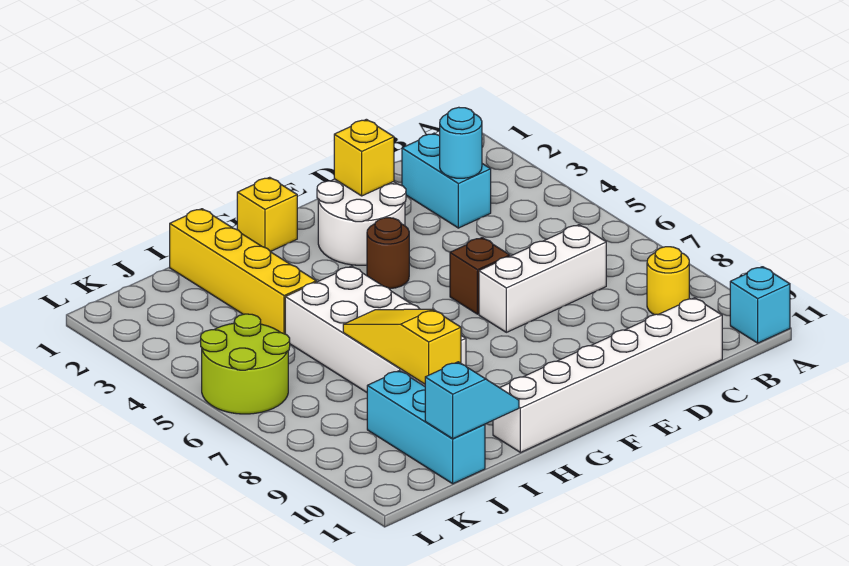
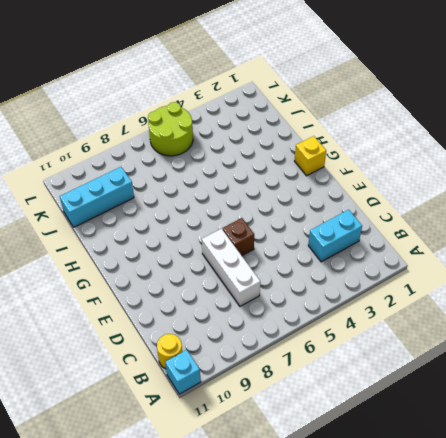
yellow round brick B11 level 1 -> yellow round brick B9 level 1
none -> white brick C11:H11 level 1
none -> white round brick E2:F3 level 1
none -> brown round brick F4 level 1

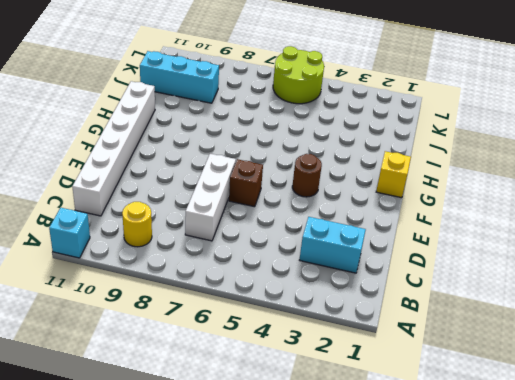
none -> white round brick E2:F3 level 1
none -> white brick H5:I8 level 1
none -> yellow brick I1:I4 level 1

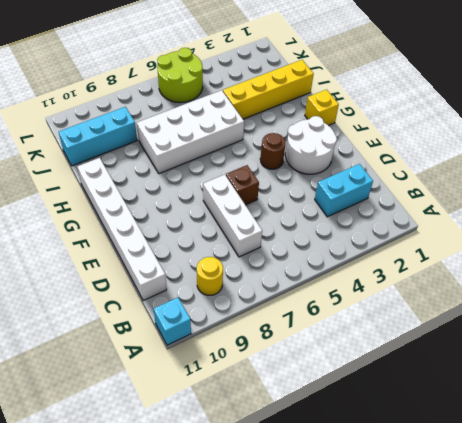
none -> cyan round brick C3 level 2
none -> yellow brick E2 level 2
none -> yellow slope I7:I9 level 2 top 9

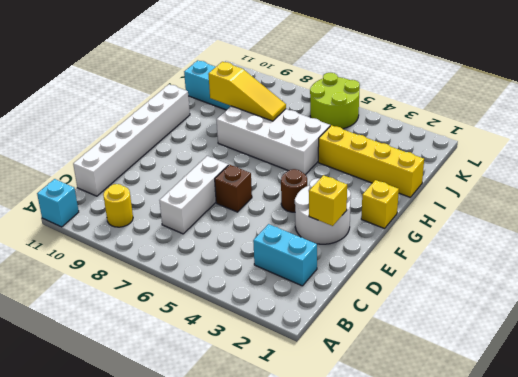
none -> cyan round brick C3 level 2
none -> cyan slope I11:J11 level 2 top J

